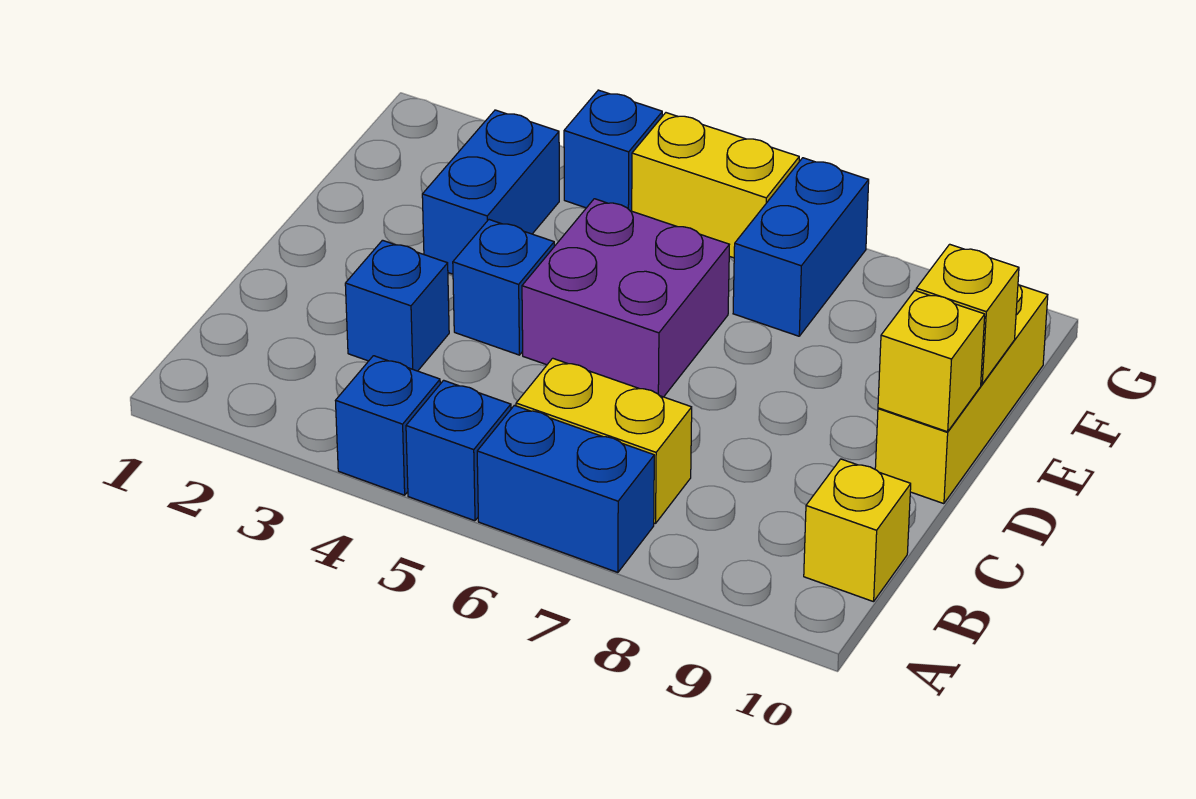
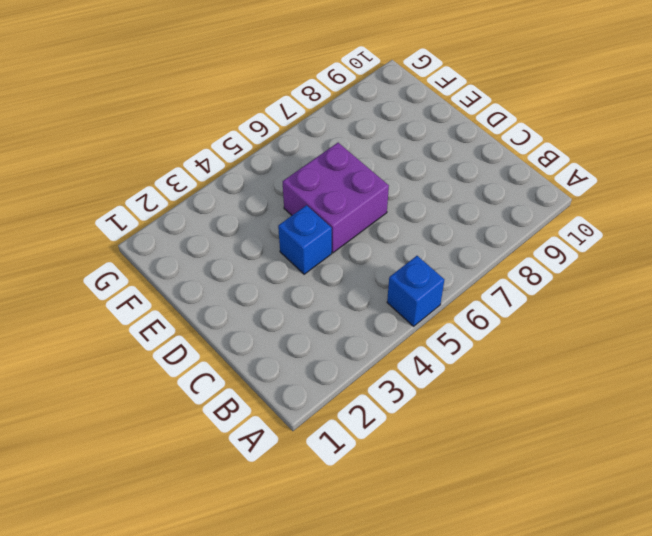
none -> blue brick A4 level 1
none -> blue brick A6:A7 level 1
none -> yellow brick B6:B7 level 1

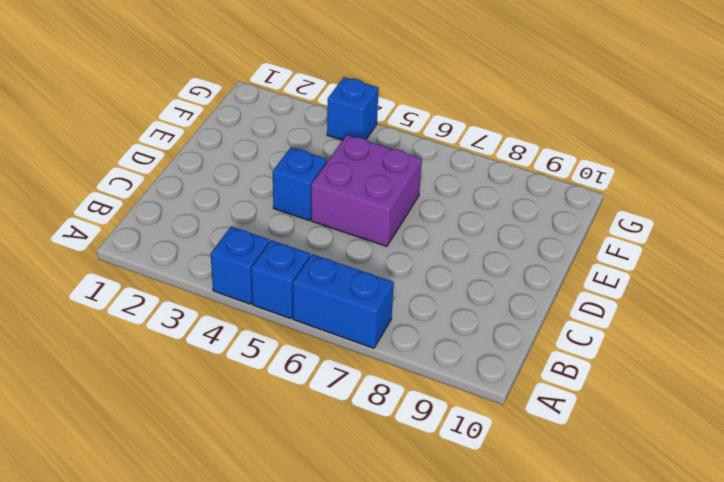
none -> yellow brick B6:B7 level 1
none -> yellow brick B10 level 1
none -> blue brick C3 level 1

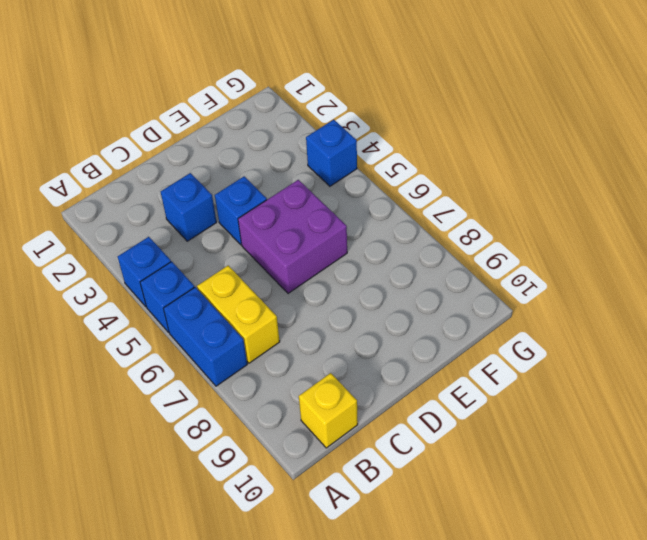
none -> yellow brick D10:F10 level 1
none -> blue brick E3:F3 level 1
none -> blue brick F7:G7 level 1

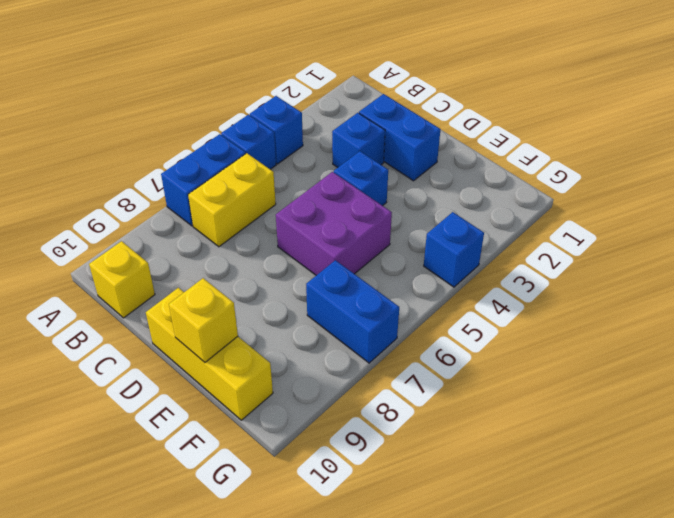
blue brick C2:D2 level 1 -> blue brick E3:F3 level 1
none -> yellow brick G5:G6 level 1
none -> yellow brick D10 level 2

